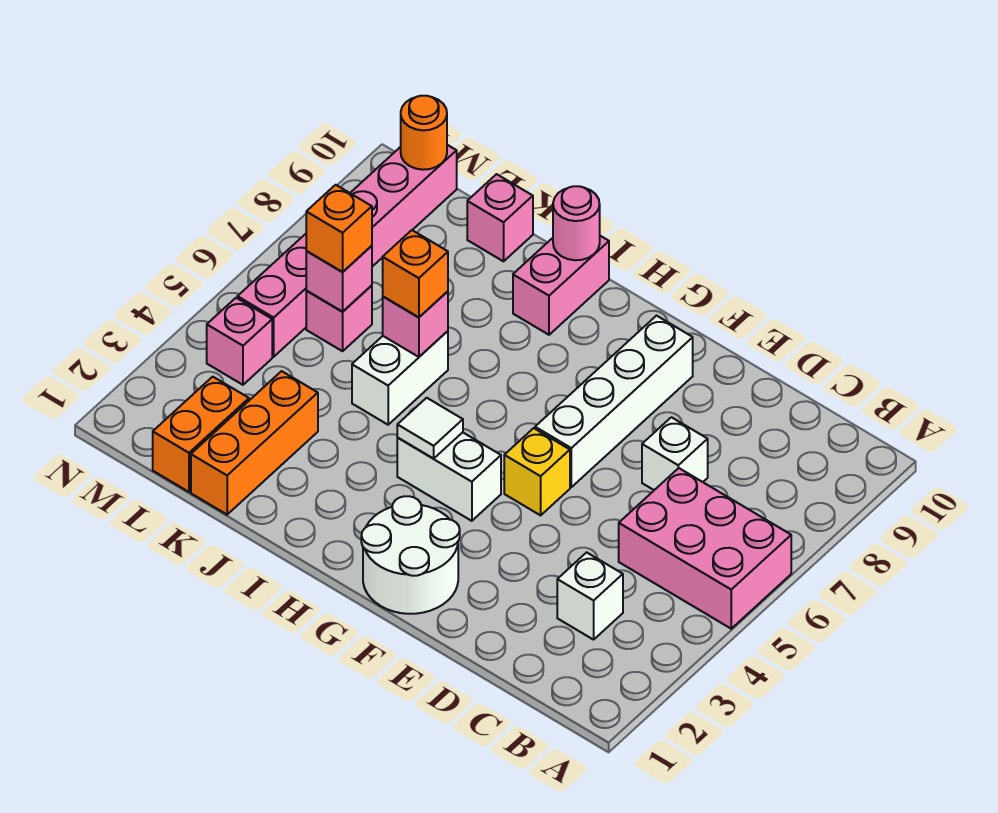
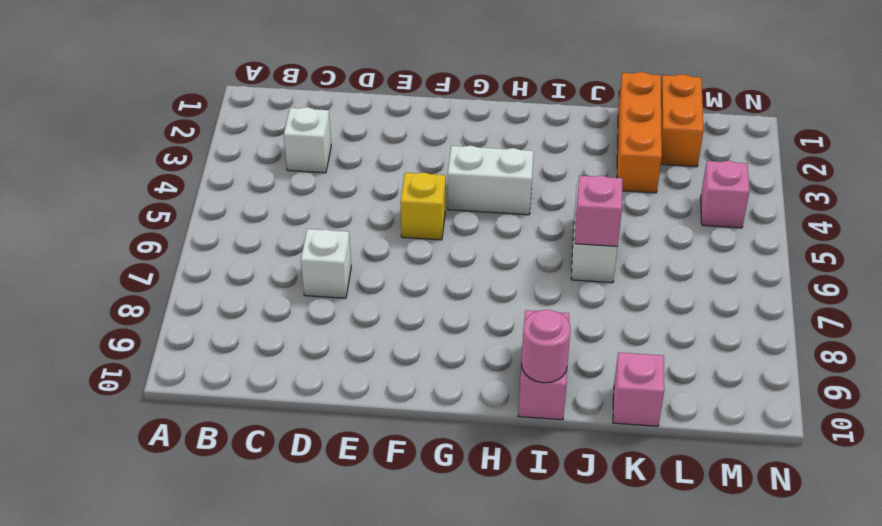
none -> pink brick A5:C6 level 1
none -> white round brick F1:G2 level 1
none -> white brick F6:F9 level 1

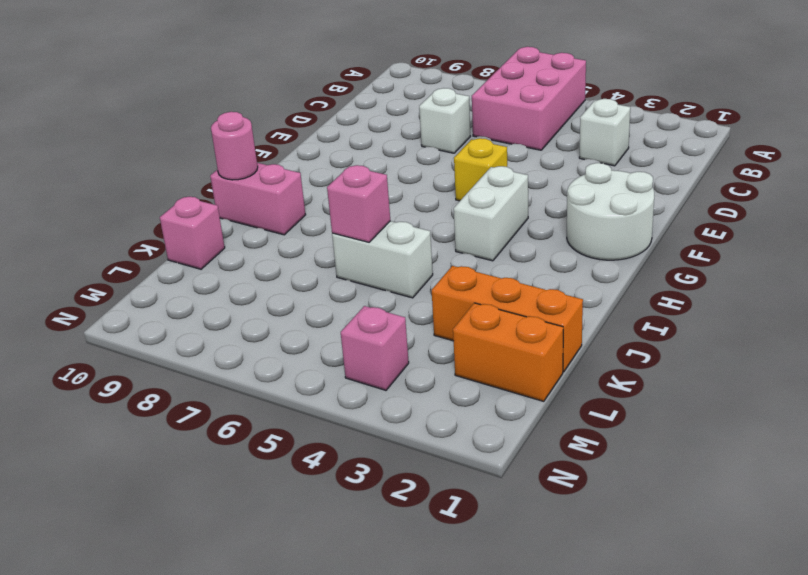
none -> white brick F6:F9 level 1
none -> pink brick L6 level 1
none -> pink brick M5:M10 level 1

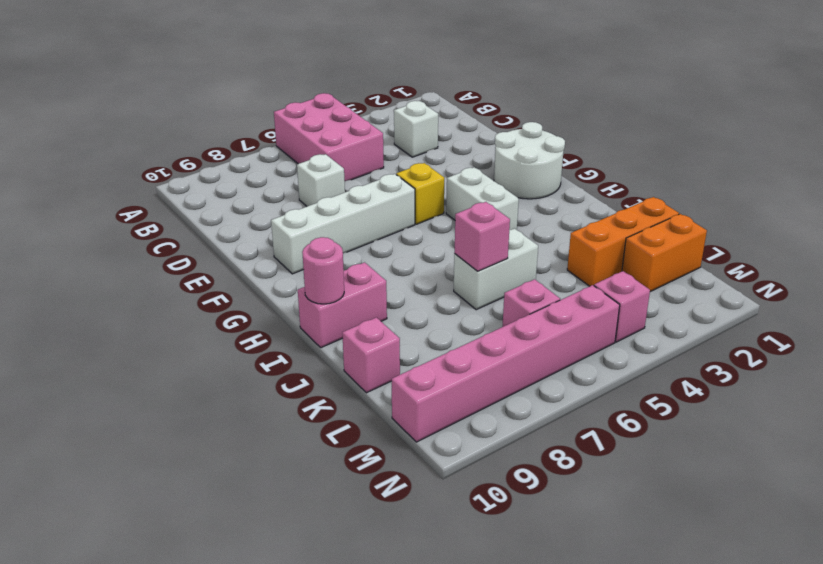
none -> white tile H4 level 2
none -> pink brick L6 level 2
none -> orange round brick M10 level 2

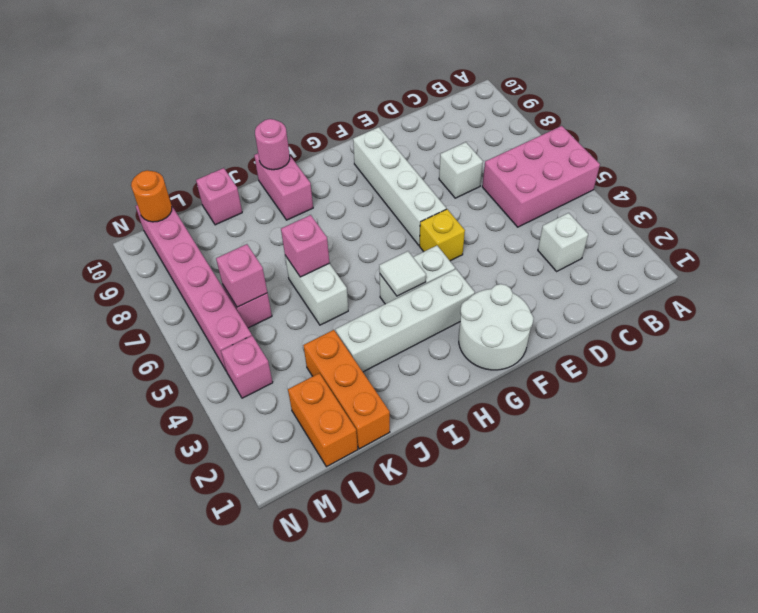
white brick G3:J3 level 1 -> none
none -> orange brick J6 level 3
none -> orange brick L6 level 3

